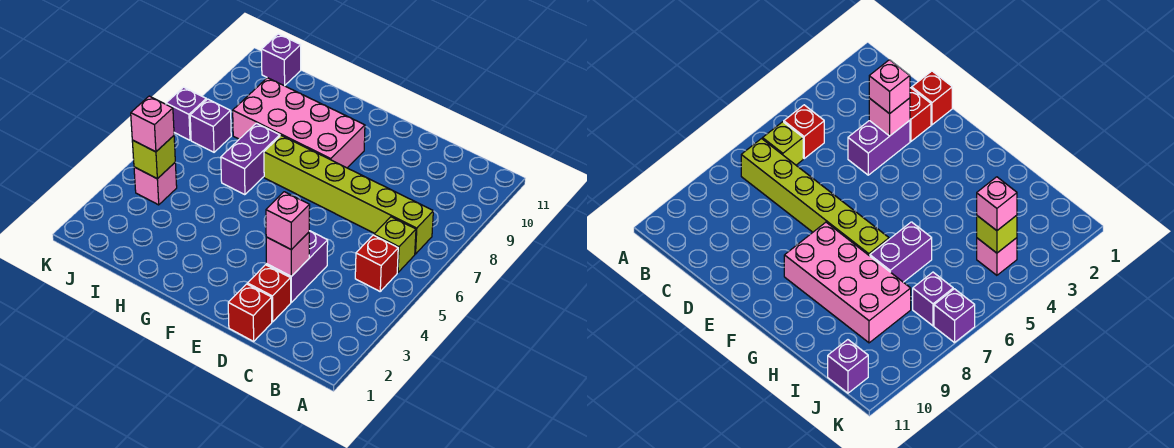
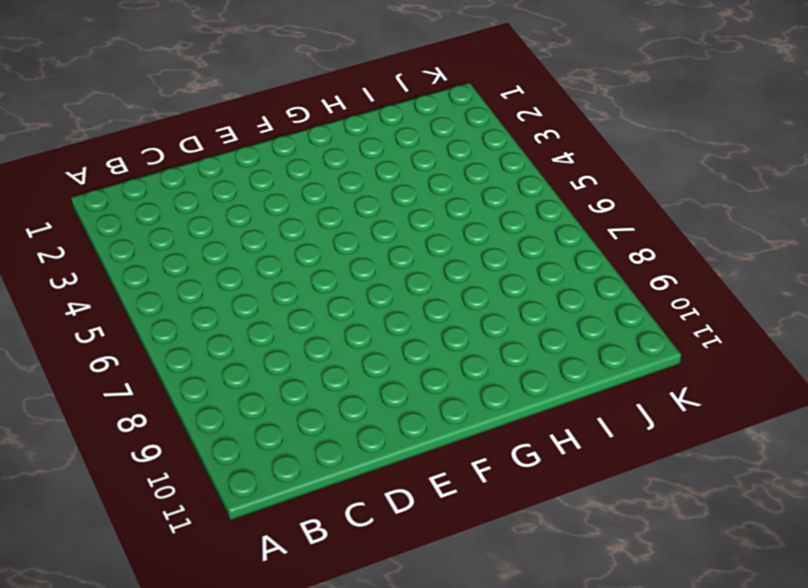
none -> red brick B5 level 1
none -> lime brick B6 level 1
none -> lime brick B7:G7 level 1

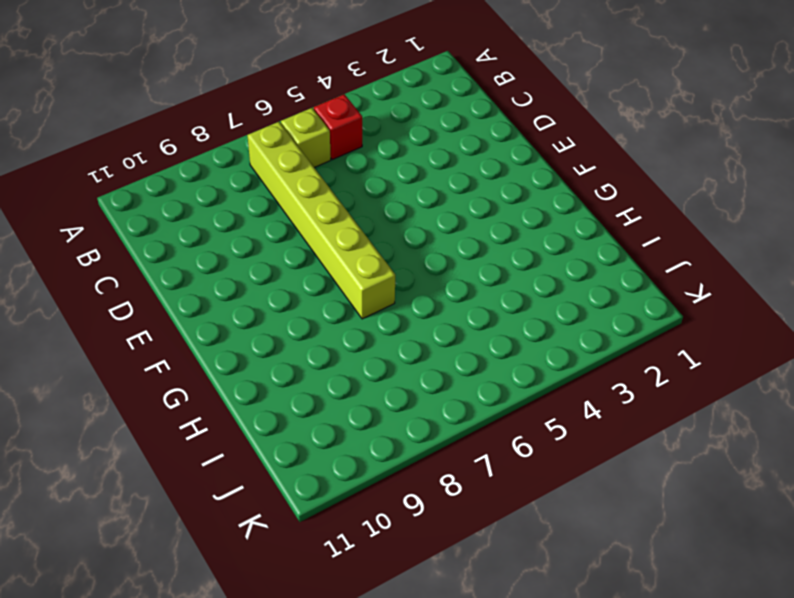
none -> red brick D1 level 1
none -> red brick D2 level 1
none -> purple brick D3:D4 level 1

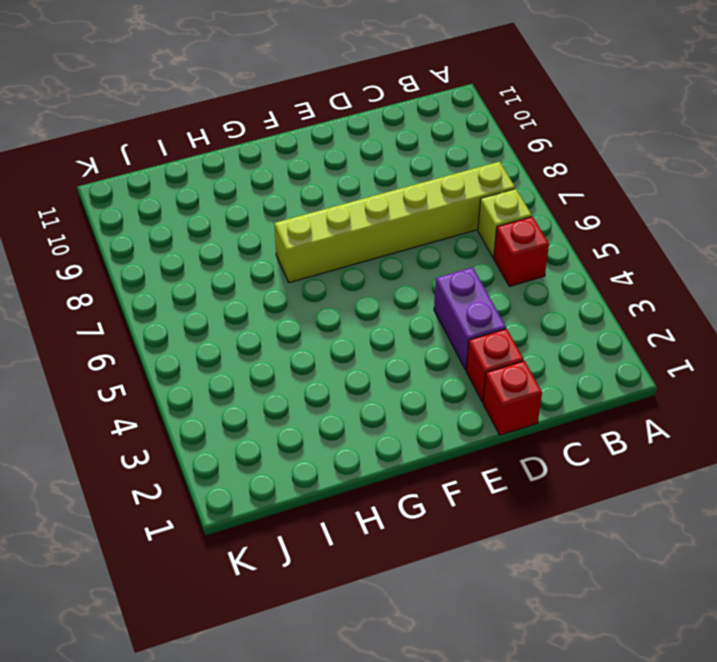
none -> pink brick F8:I9 level 1
none -> purple brick H6:H7 level 1
none -> pink brick J4 level 1

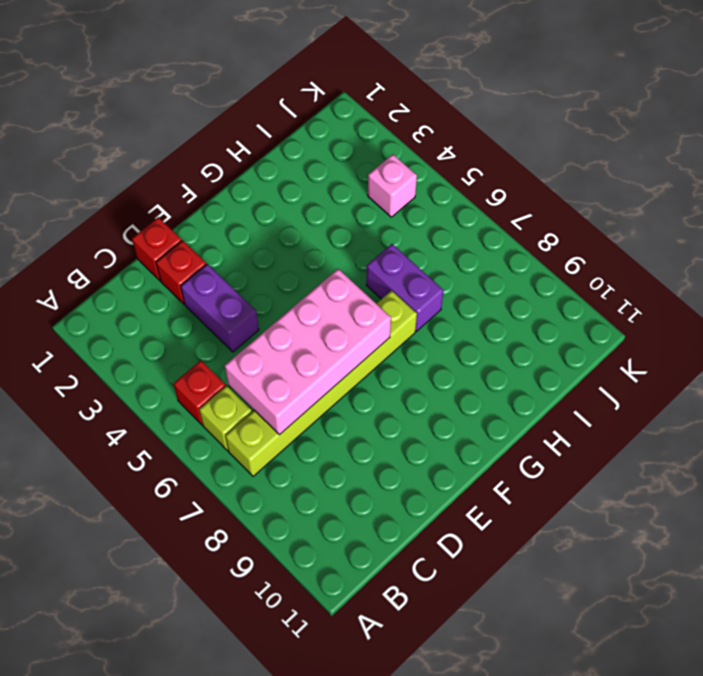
pink brick C6:F7 level 2 -> pink brick F8:I9 level 1
none -> purple brick J7 level 1
none -> purple brick J11 level 1
none -> purple brick K7 level 1

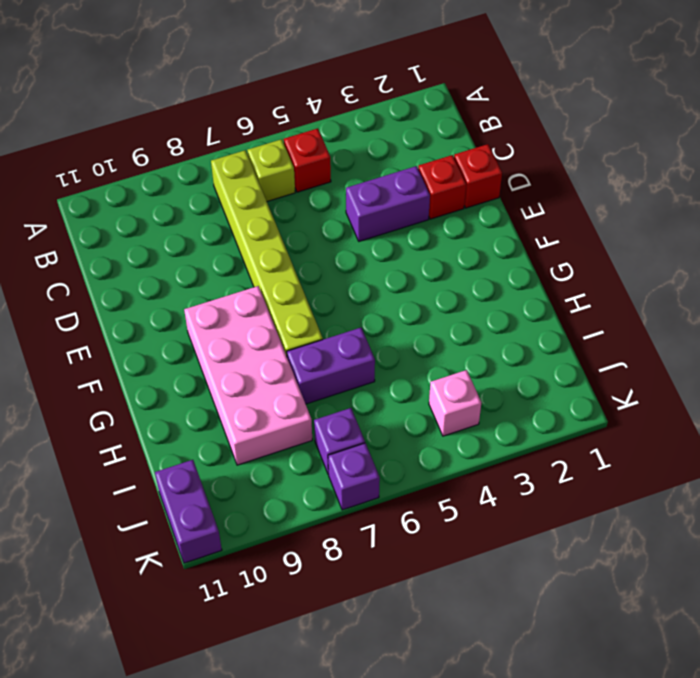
purple brick J11:K11 level 1 -> purple brick J11 level 1
none -> pink brick D3 level 2
none -> lime brick J4 level 2
none -> pink brick D3 level 3

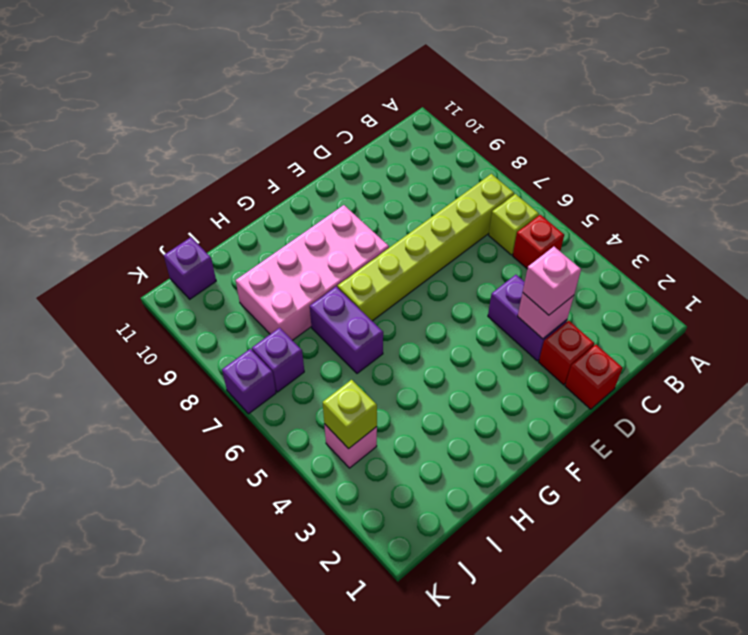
none -> pink brick J4 level 3

